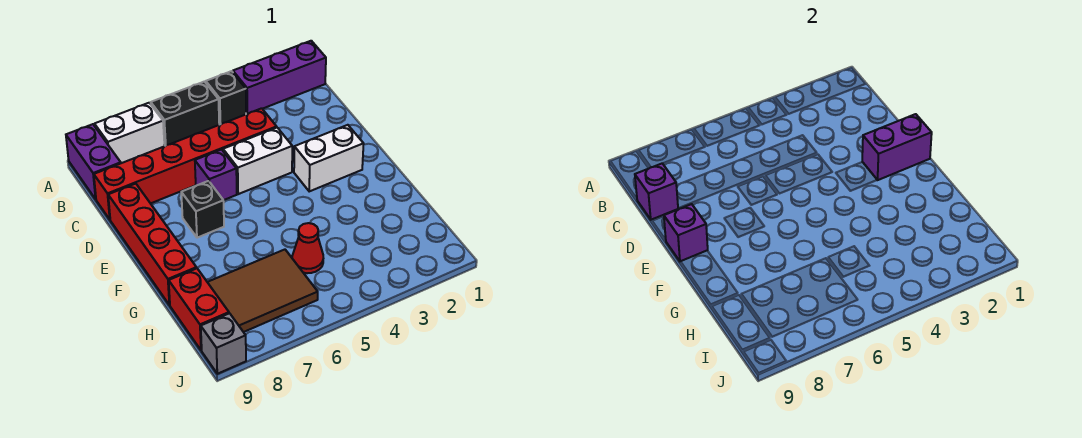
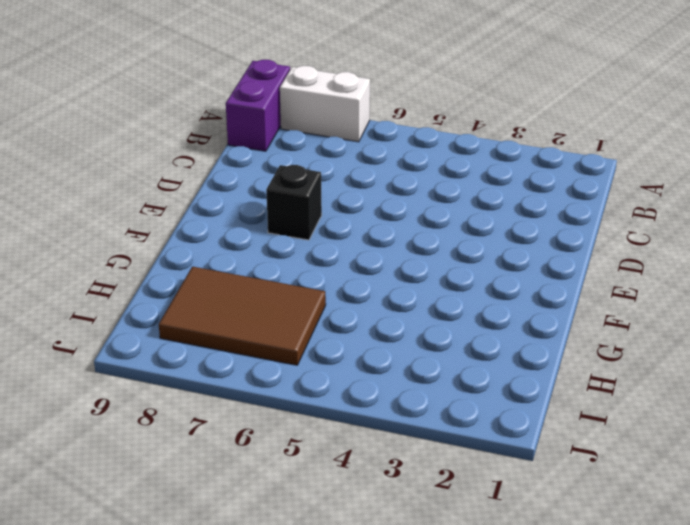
none -> purple brick A1:A3 level 1
none -> black brick A4 level 1
none -> black brick A5:A6 level 1

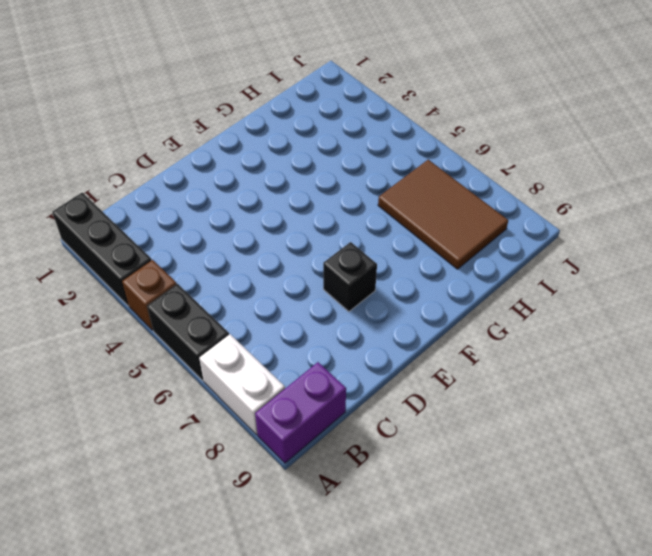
black brick A1:A3 level 1 -> purple brick A1:A3 level 1
brown brick A4 level 1 -> black brick A4 level 1
none -> red brick C4:C9 level 1
none -> white brick D4:D5 level 1
none -> purple brick D6 level 1

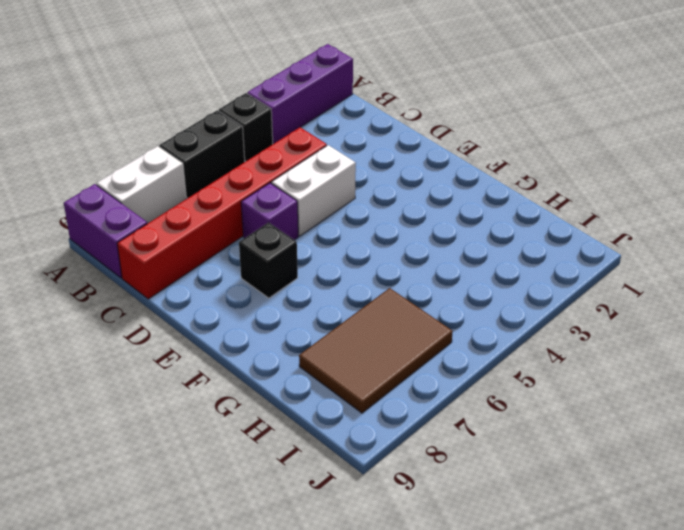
none -> red brick D9:G9 level 1
none -> white brick E2:E3 level 1
none -> red cone H5 level 1

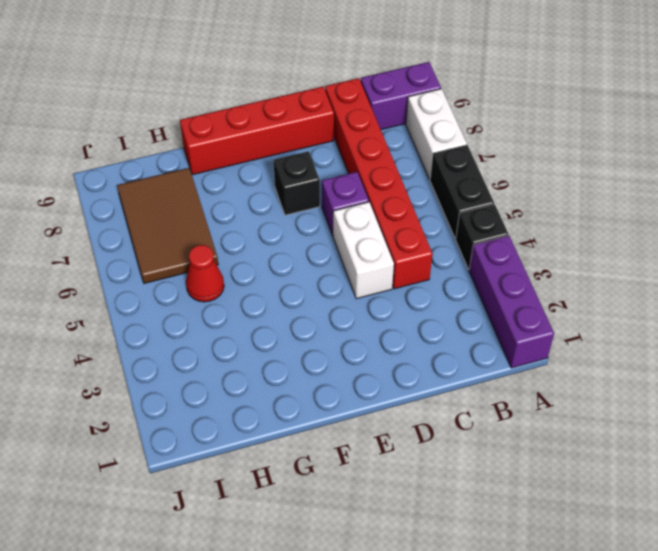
none -> white brick E2:E3 level 1
none -> red brick H9:I9 level 1
none -> grey brick J9 level 1

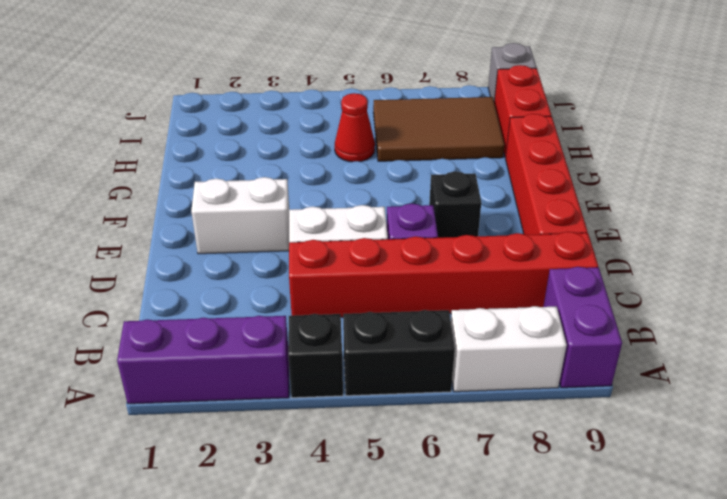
none -> purple brick C9 level 2
none -> purple brick E1:E2 level 2
none -> purple brick E9 level 2

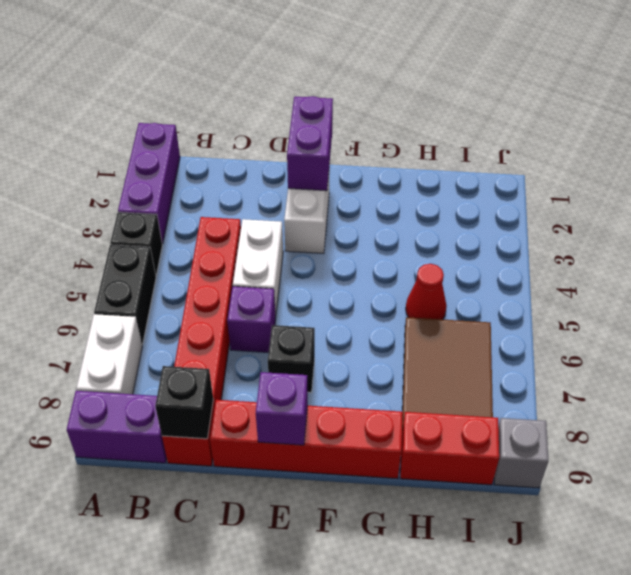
black brick C9 level 2 -> purple brick C9 level 2

